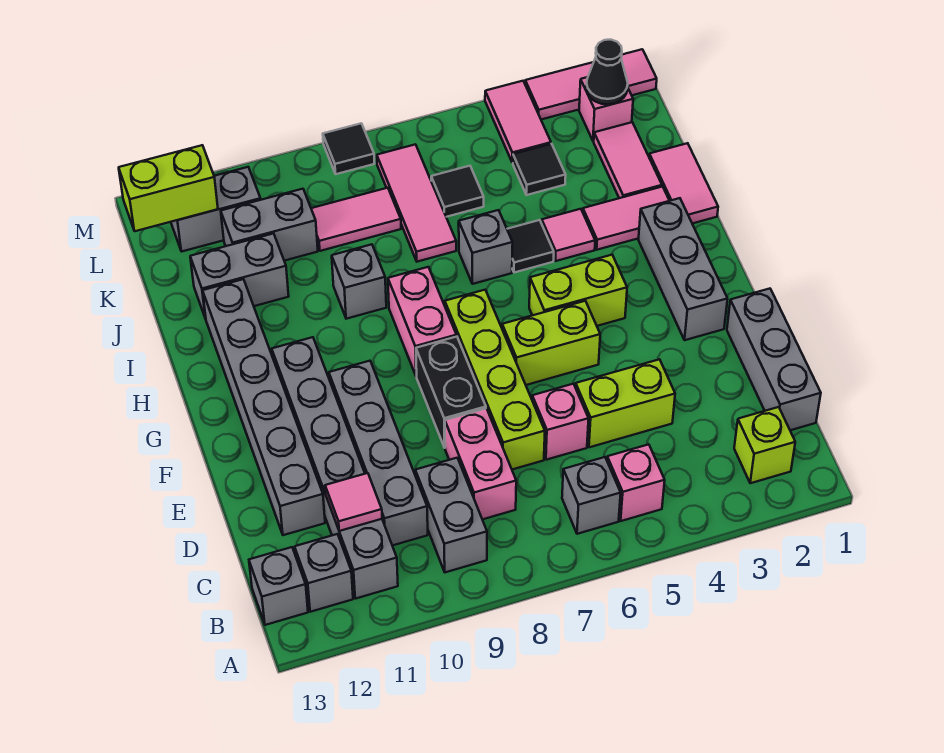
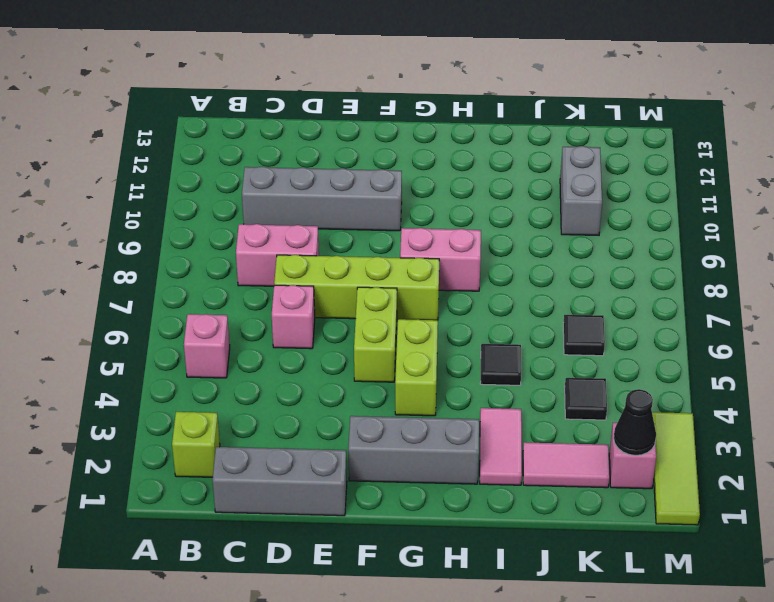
lime tile M1:M3 level 1 -> pink tile M1:M3 level 1
none -> grey brick B6 level 1
none -> grey brick B9:C9 level 1
none -> grey brick B11:G11 level 1
none -> grey brick B12 level 1

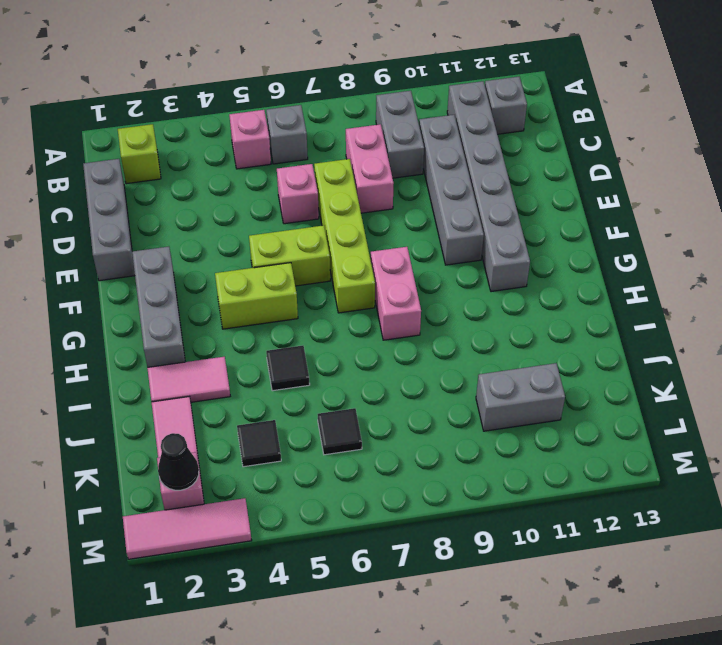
none -> grey brick B13 level 1
none -> lime brick D4:D5 level 1
none -> grey brick D12:I12 level 1
none -> black brick E8:F8 level 1

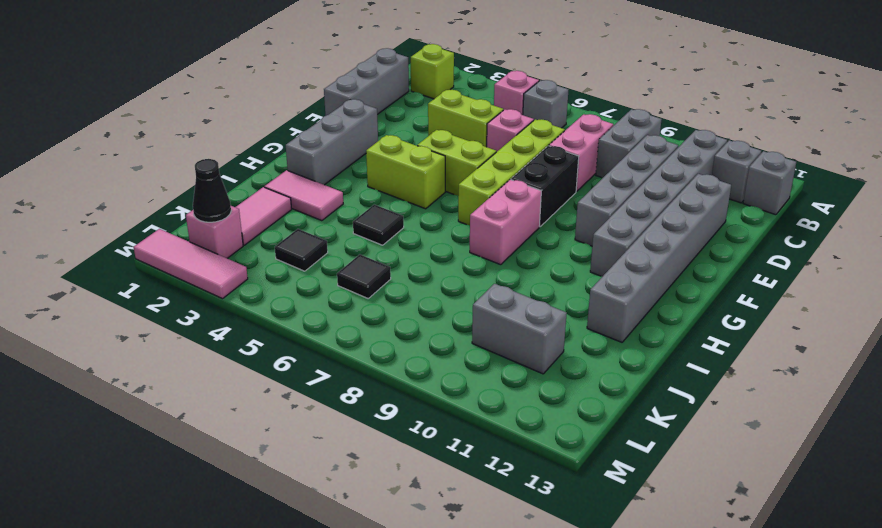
none -> pink tile I1:J1 level 1
none -> pink tile I4 level 1
none -> grey brick I6 level 1
none -> grey brick I9 level 1

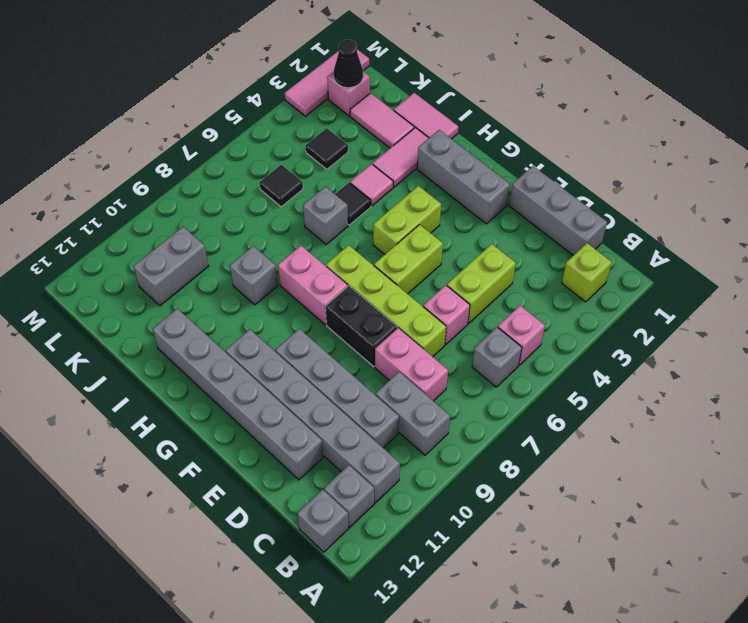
none -> pink tile J7:L7 level 1
none -> grey brick J11:J12 level 1
none -> pink tile K8:K9 level 1
none -> pink tile L4:M4 level 1

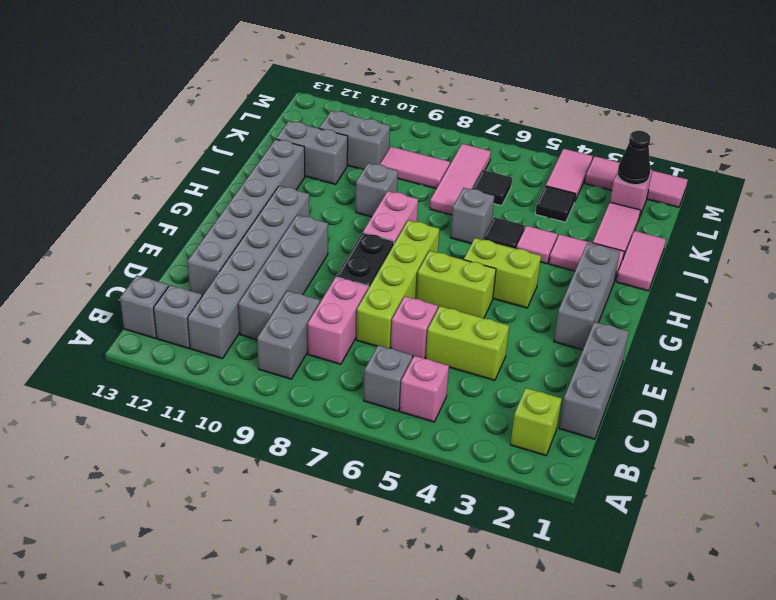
none -> grey brick L11:L12 level 1
none -> black tile M8 level 1
none -> pink tile C11 level 2
none -> lime brick L12:L13 level 2

